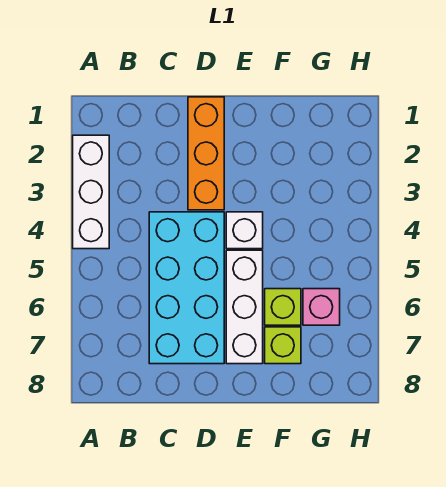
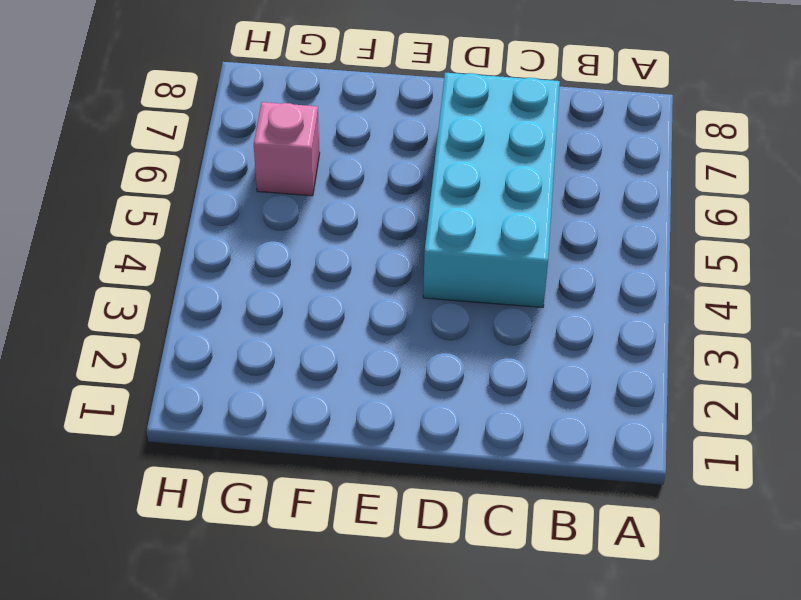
none -> white brick A2:A4 level 1
none -> orange brick D1:D3 level 1

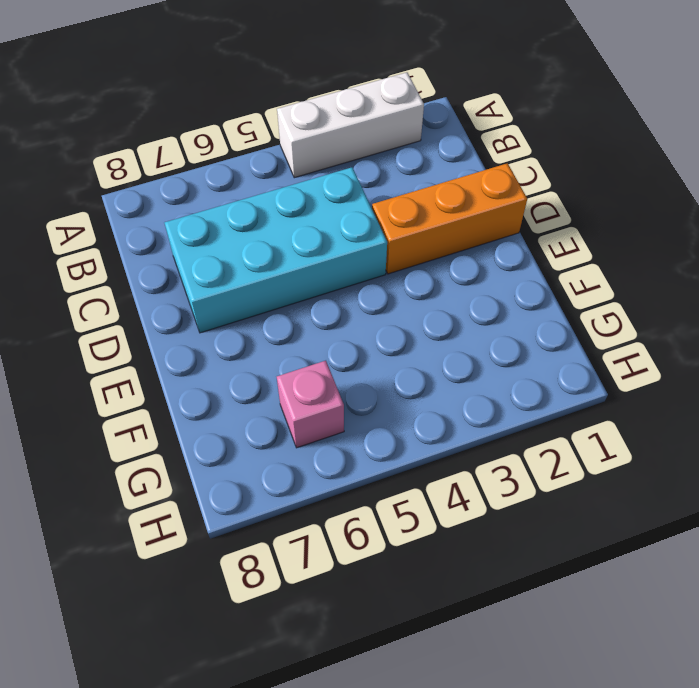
none -> white brick E4 level 1
none -> white brick E5:E7 level 1

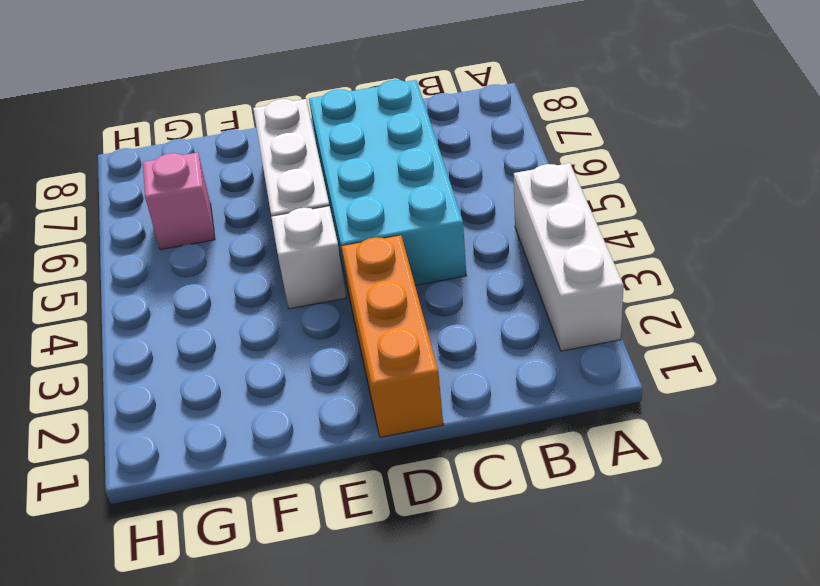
none -> lime brick F6 level 1
none -> lime brick F7 level 1

